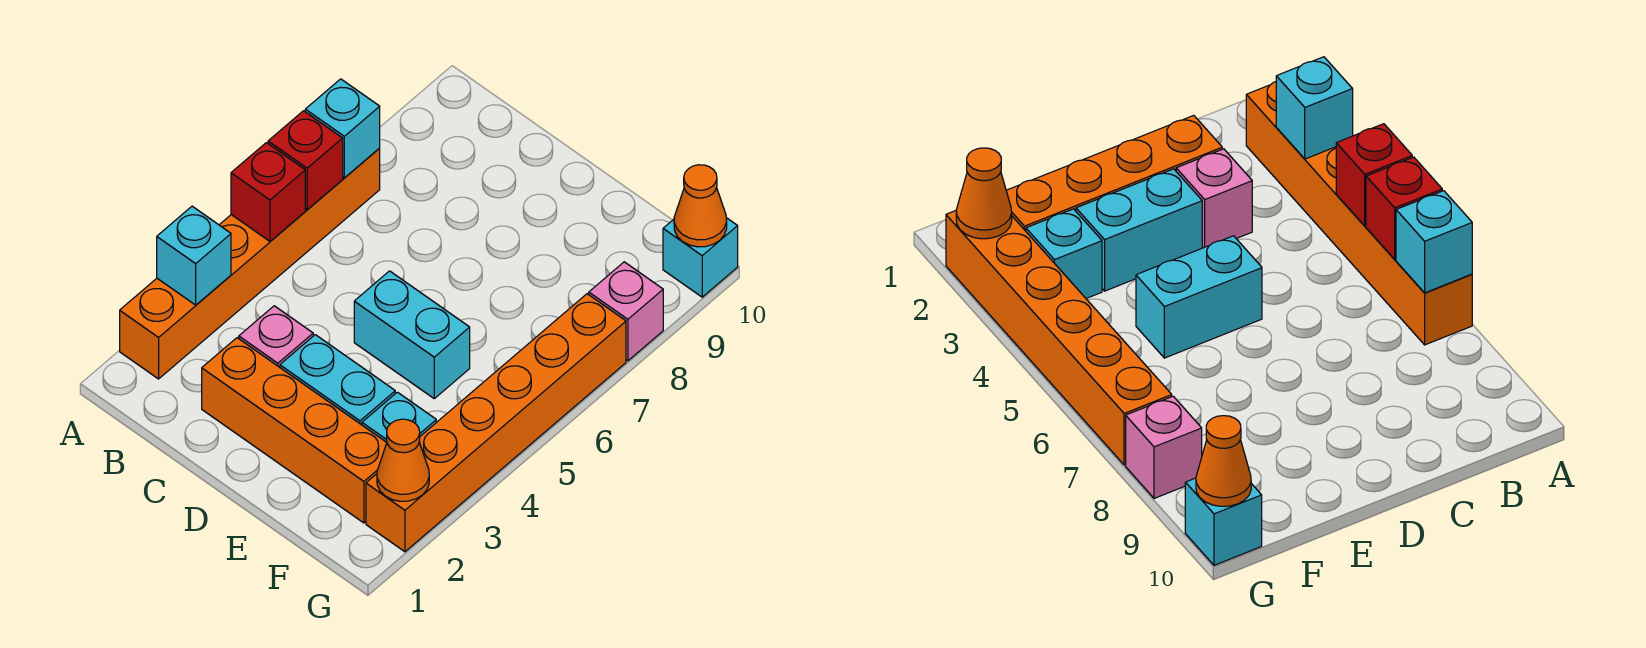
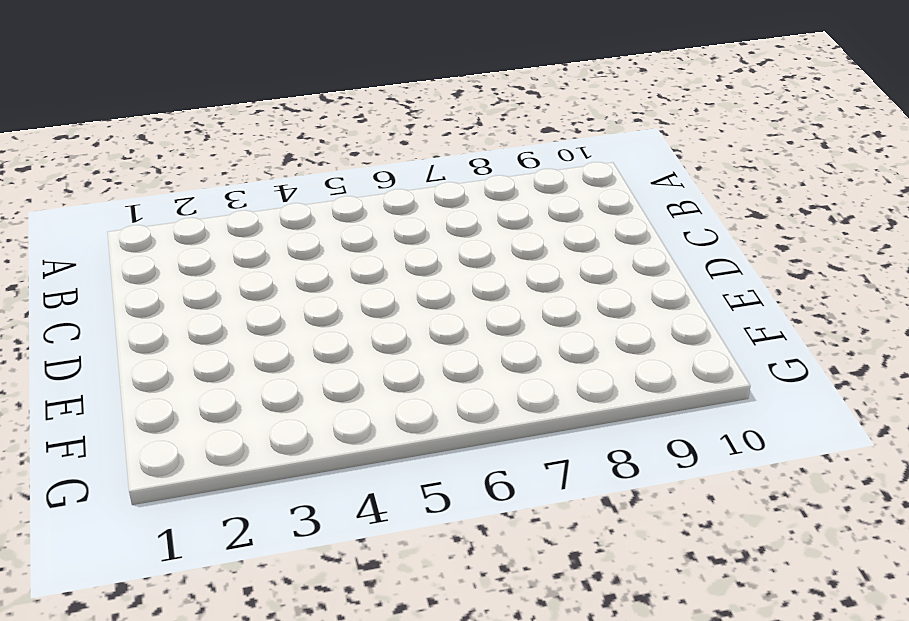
none -> orange brick A2:A7 level 1
none -> orange brick C2:F2 level 1
none -> pink brick C3 level 1

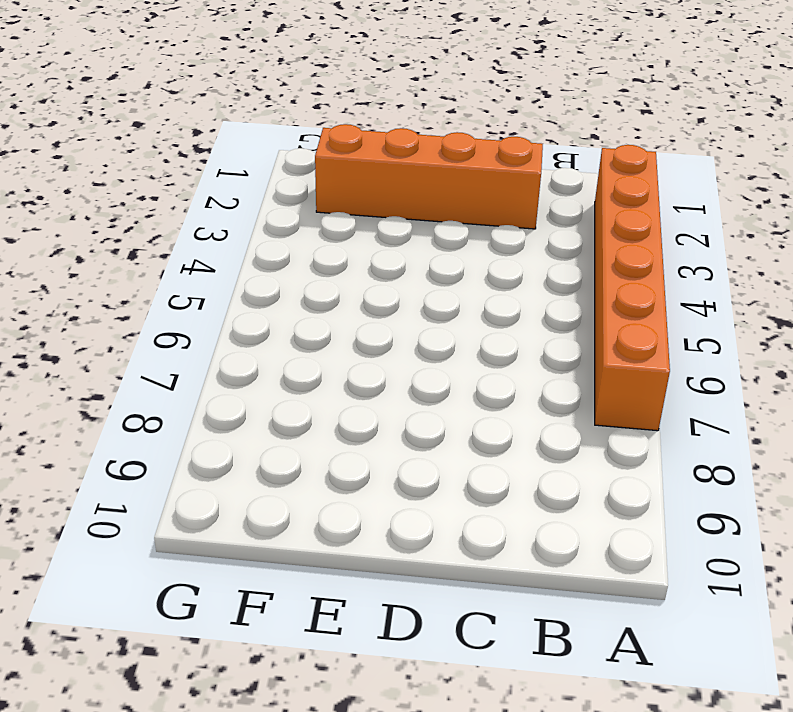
none -> pink brick C3 level 1
none -> cyan brick D3:E3 level 1
none -> cyan brick D5:E5 level 1

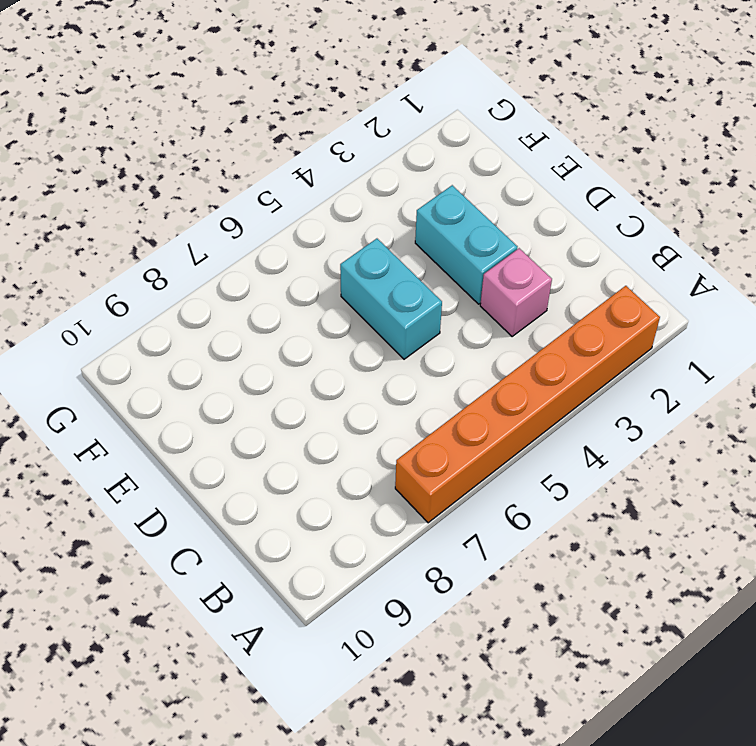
none -> orange brick C2:F2 level 1
none -> cyan brick F3 level 1
none -> orange brick G2:G7 level 1

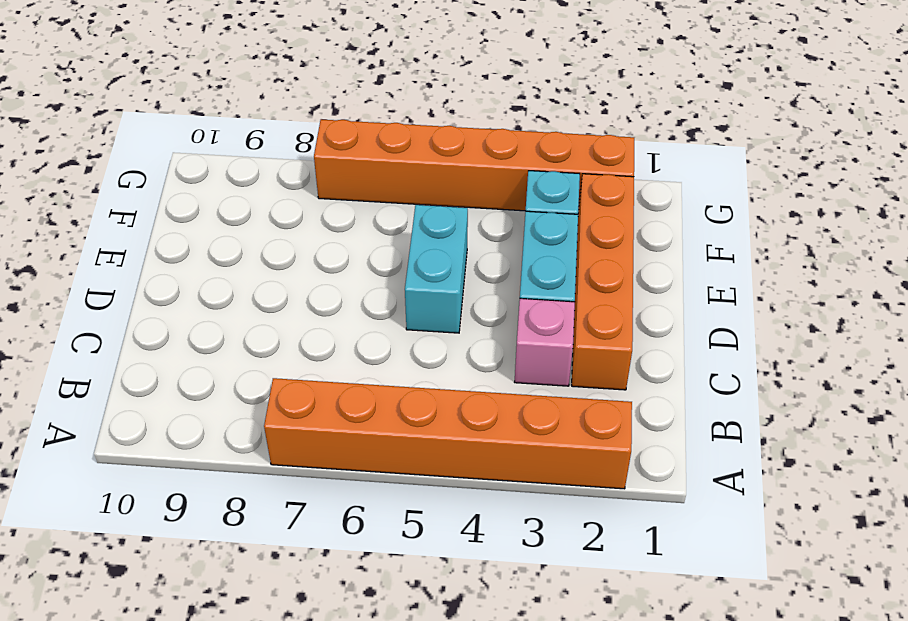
none -> pink brick G8 level 1
none -> cyan brick G10 level 1
none -> cyan brick A3 level 2

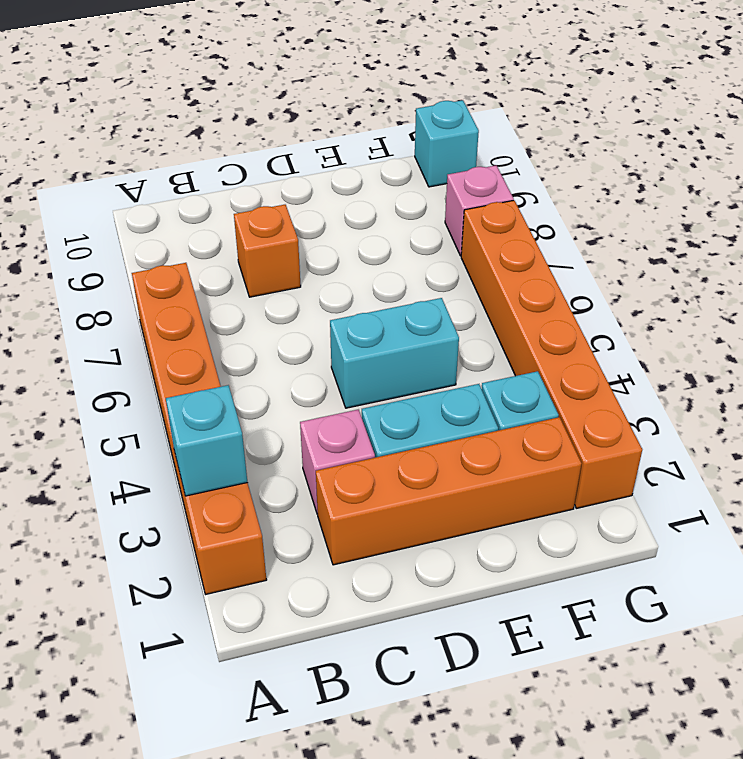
orange brick C8 level 1 -> none
none -> red brick A5 level 2
none -> red brick A6 level 2
none -> cyan brick A7 level 2

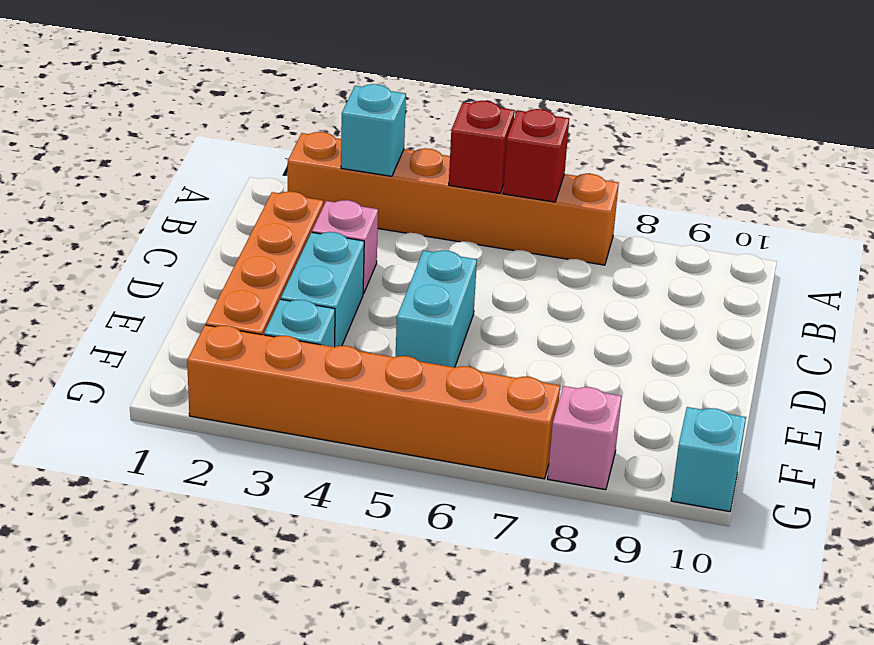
none -> cyan brick A7 level 2
none -> orange cone G2 level 2
none -> orange cone G10 level 2

